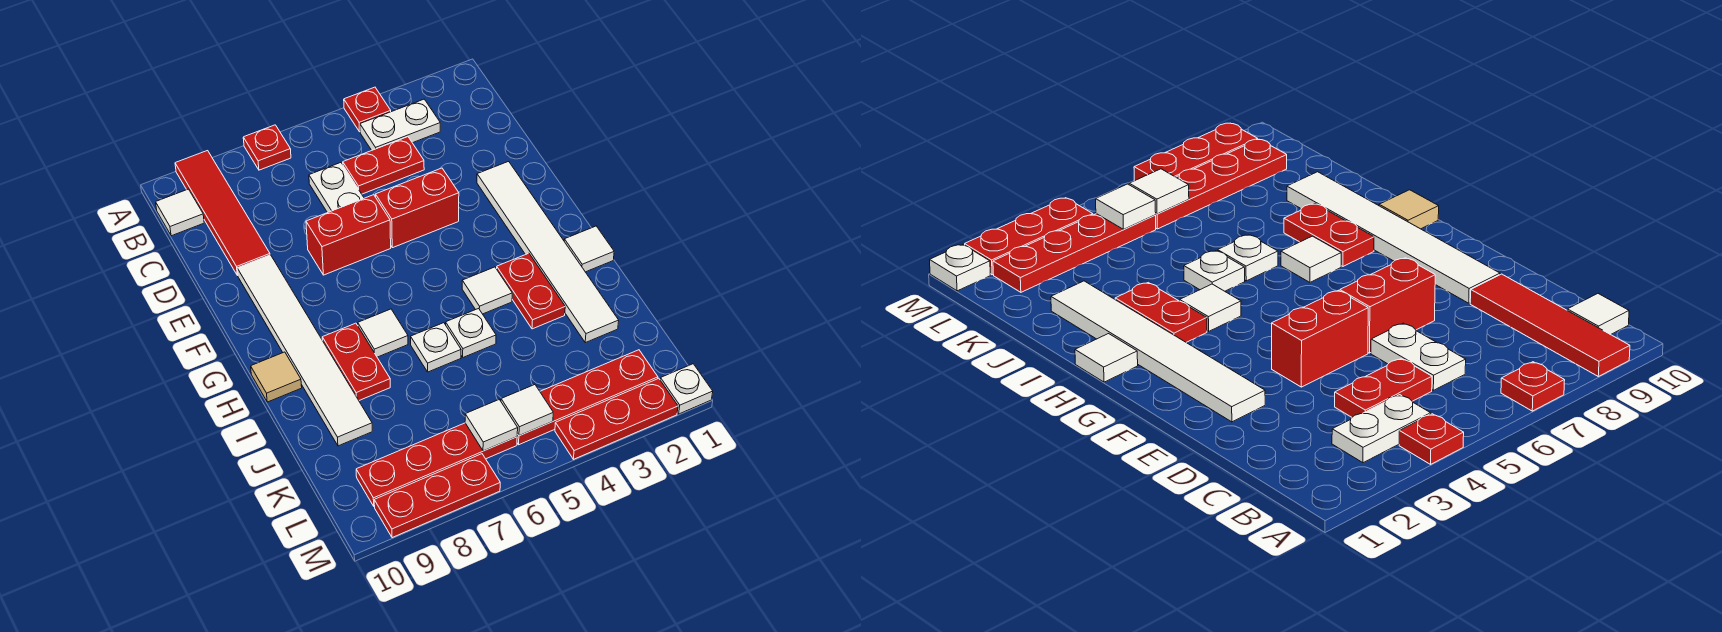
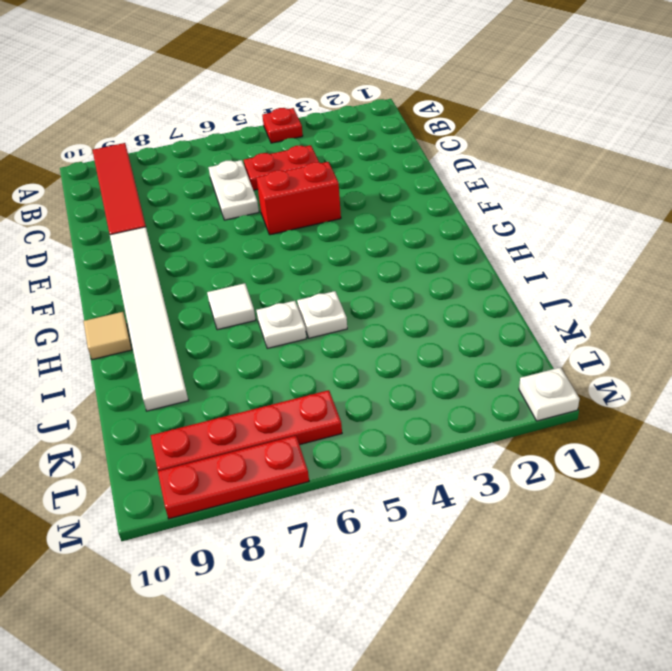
none -> red plate A7 level 1
none -> white plate B3:B4 level 1
none -> white tile B10 level 1

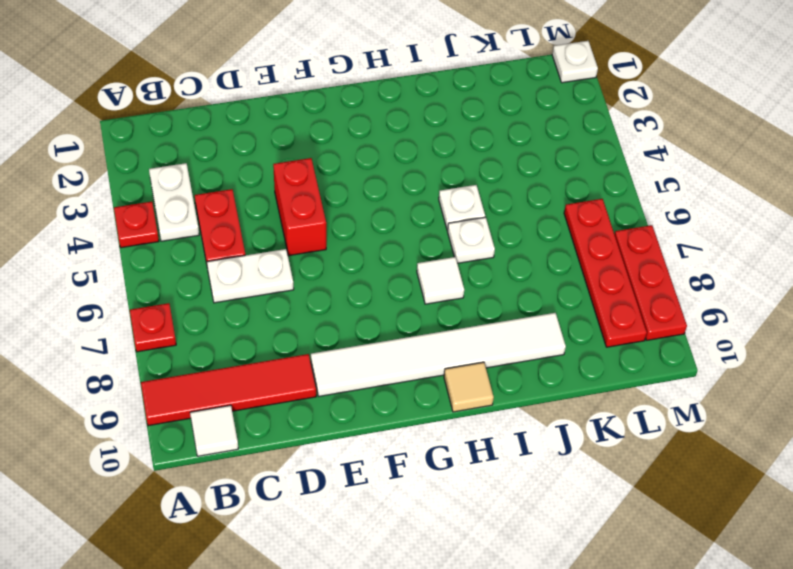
none -> white tile E2:J2 level 1
none -> red brick E6:E7 level 1
none -> white tile H1 level 1

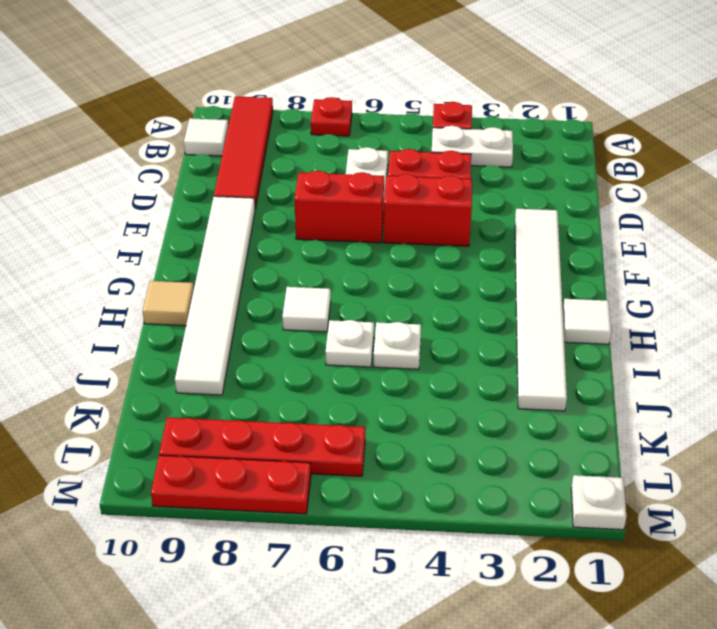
none -> red plate H3:I3 level 1
none -> white tile H4 level 1
none -> red plate H8:I8 level 1

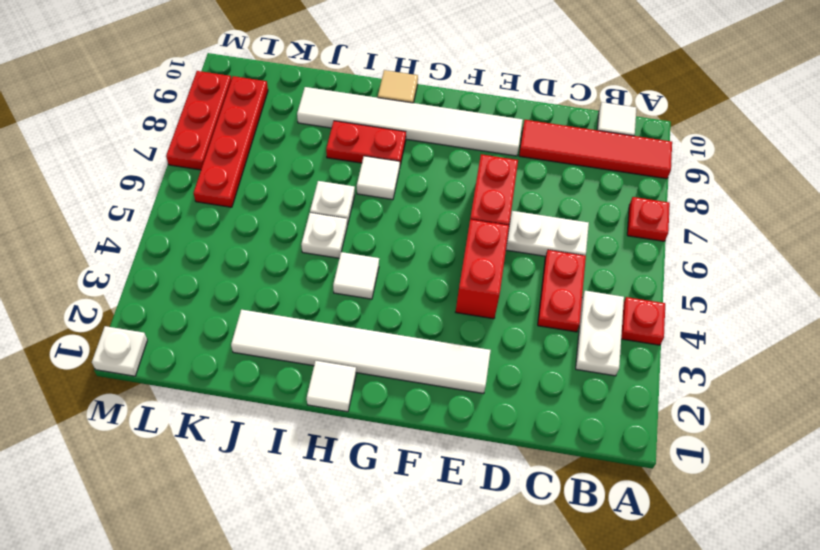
none -> red plate H3:I3 level 1
none -> red plate L2:L5 level 1
none -> red plate M2:M4 level 1

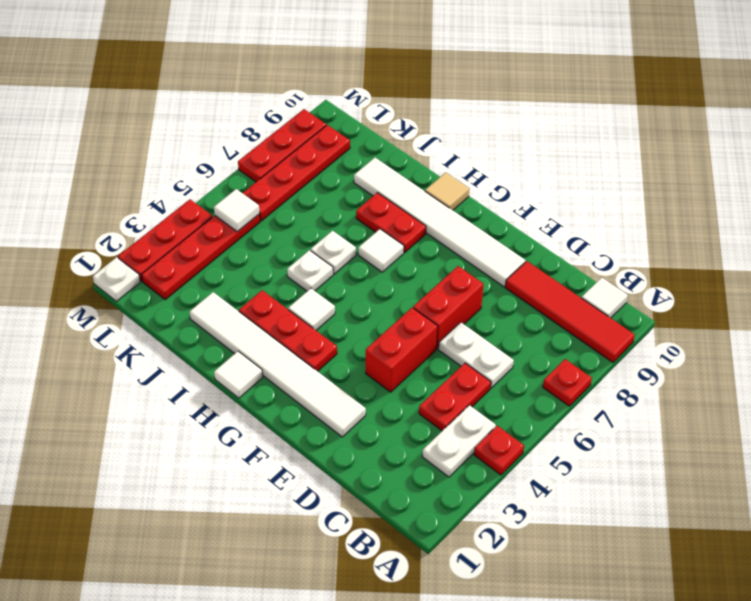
red plate G3:I3 level 1 -> red plate H3:I3 level 1
none -> white tile L6 level 2

